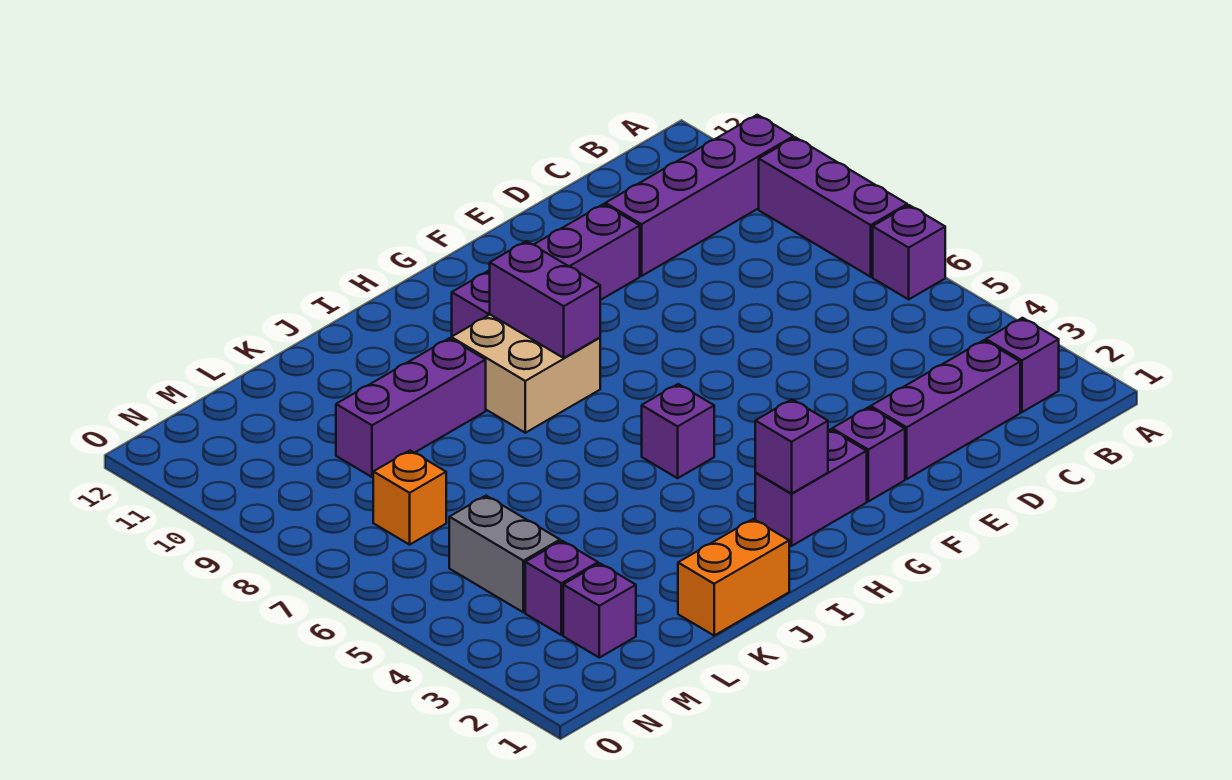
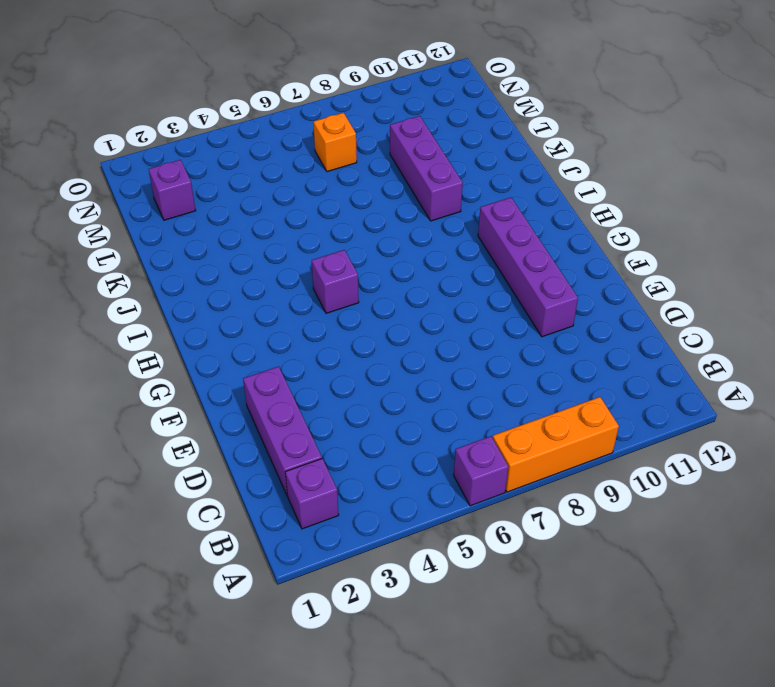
orange brick A7:A9 level 1 -> purple brick A7:A9 level 1
none -> purple brick A10:D10 level 1
none -> purple brick F2 level 1
none -> purple brick G2:H2 level 1

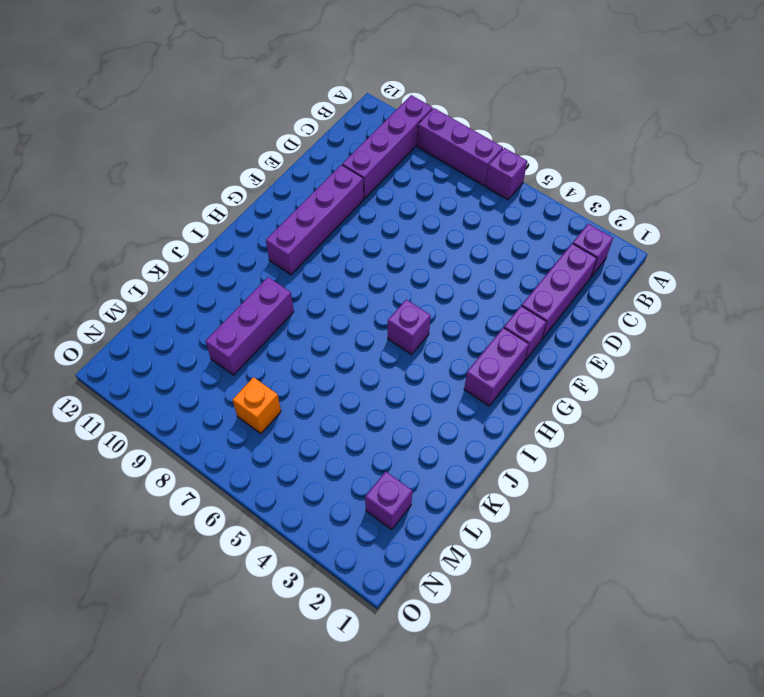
none -> tan brick H8:I9 level 1
none -> orange brick J1:K1 level 1
none -> purple brick M3 level 1

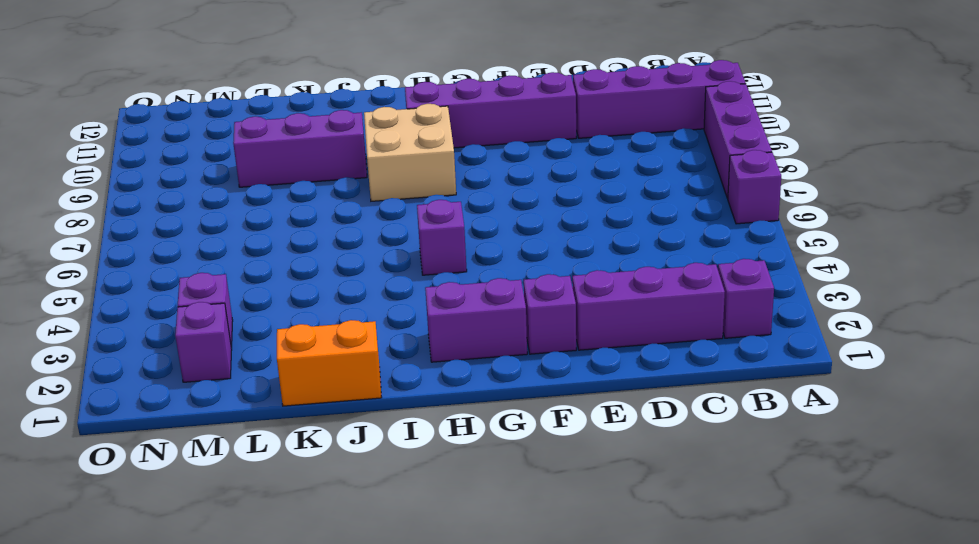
none -> grey brick M4:M5 level 1
none -> orange brick M7 level 1
none -> purple brick H2 level 2

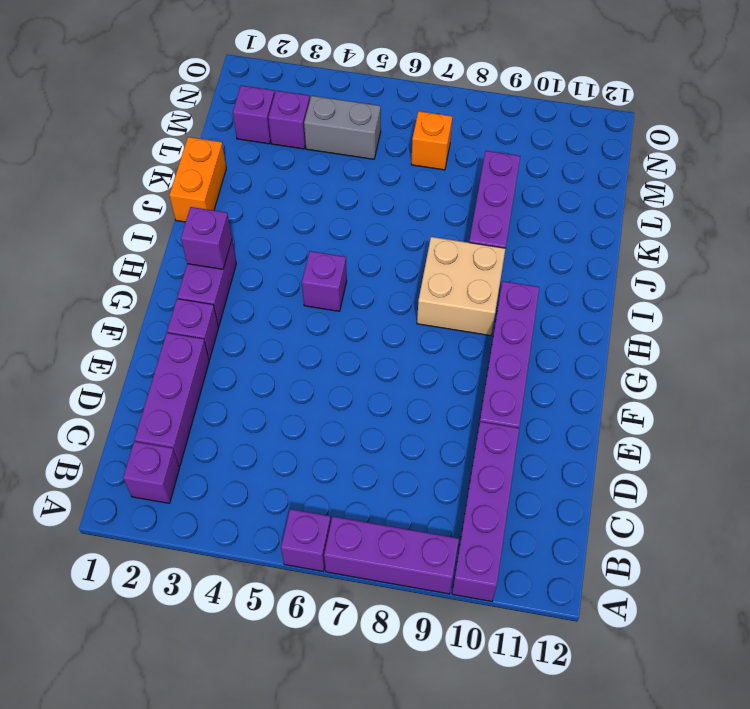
none -> purple brick H8:H9 level 2

